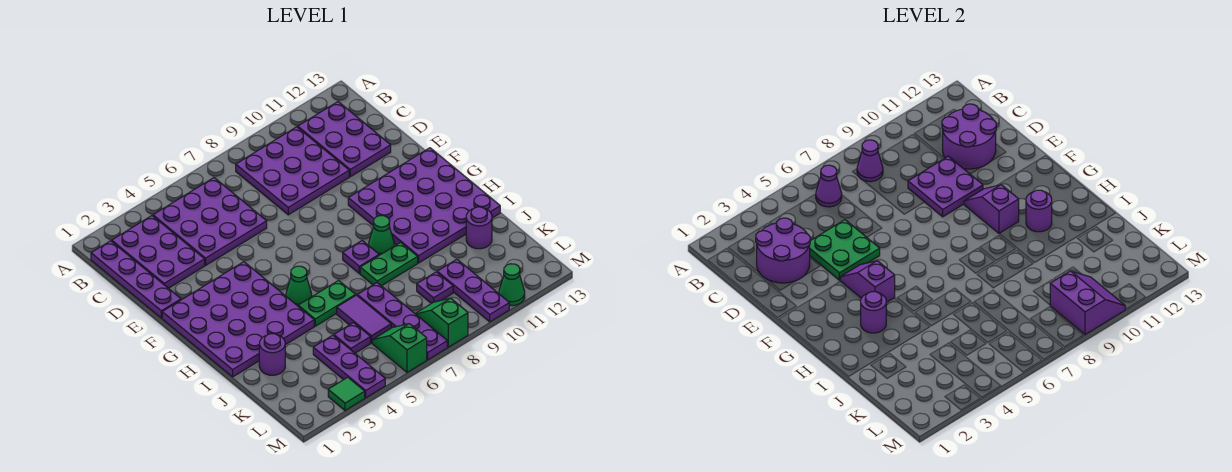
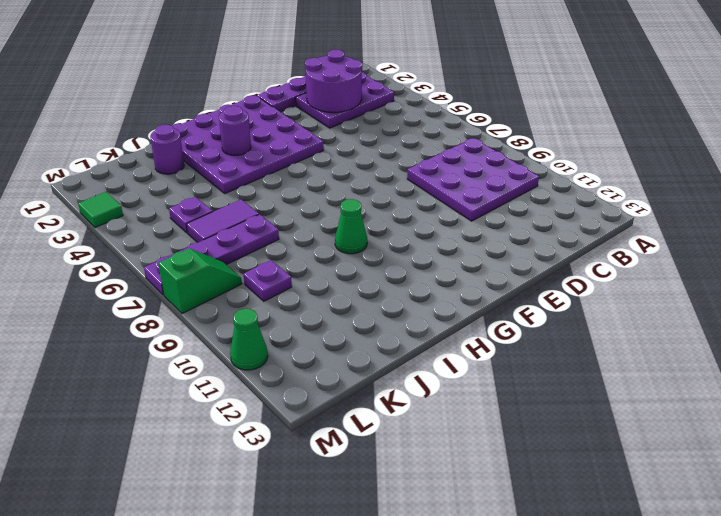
none -> purple plate B4:D6 level 1
none -> purple plate B11:D12 level 1
none -> purple plate F10:I13 level 1
none -> green cone H5 level 1

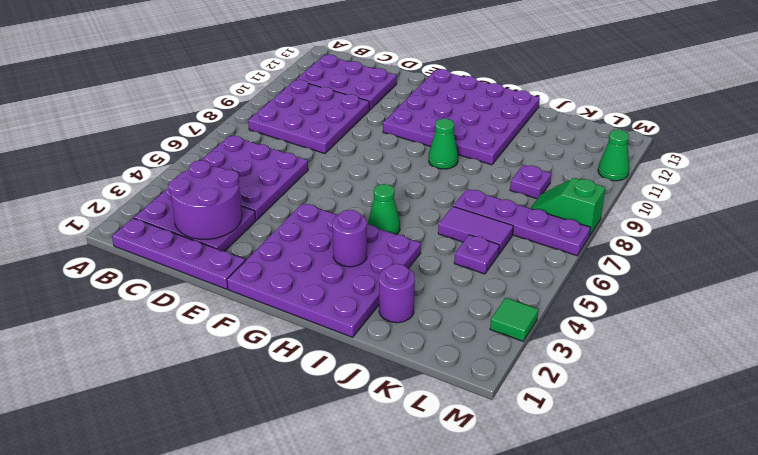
none -> purple plate H8 level 1
none -> green plate I5:I6 level 1
none -> green plate I8:I9 level 1
none -> purple round brick J12 level 1

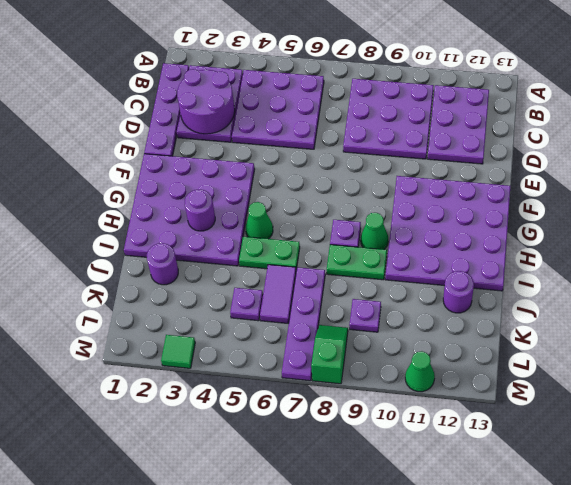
none -> purple plate K4:M4 level 1
none -> purple plate K10:M10 level 1
none -> green slope L6:M6 level 1 top M
none -> purple cone B6 level 2

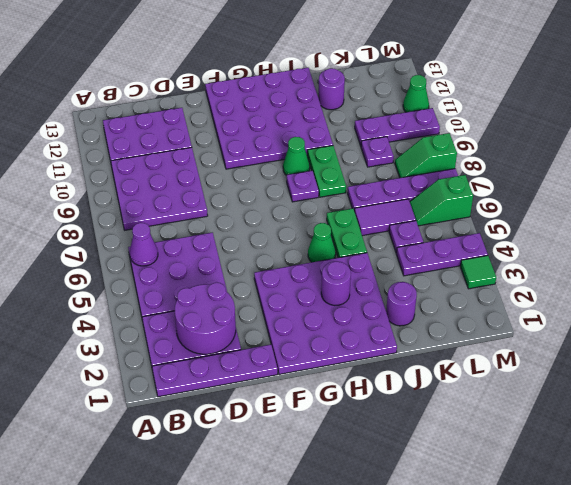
none -> purple cone B8 level 2
none -> purple round brick C11:D12 level 2
none -> green plate D4:E5 level 2
none -> purple plate D9:E10 level 2

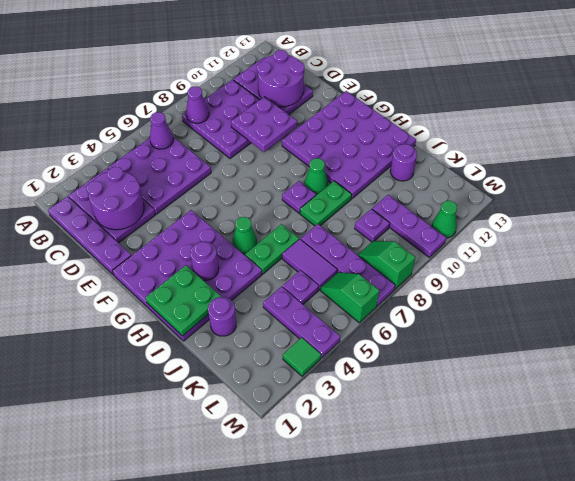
green plate H1:I2 level 2 -> green plate D4:E5 level 2
none -> purple slope F4:G4 level 2 top G
none -> purple slope F10:G10 level 2 top G
none -> purple round brick H11 level 2
none -> purple slope L9:M10 level 2 top 9

